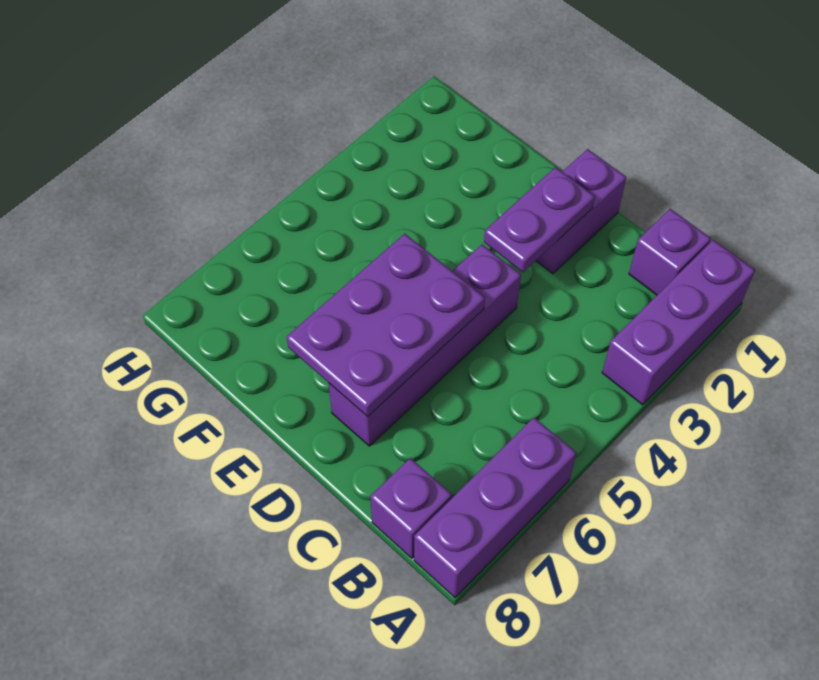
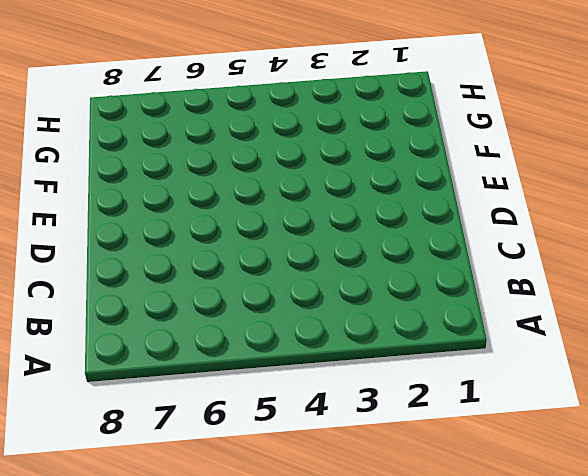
none -> purple brick A1:A3 level 1
none -> purple brick A6:A8 level 1

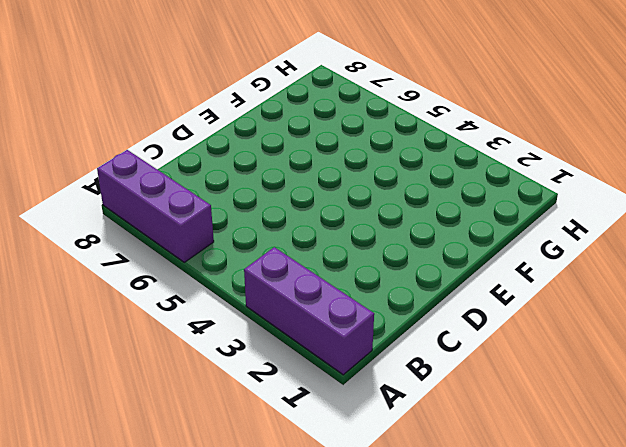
none -> purple brick B1 level 1
none -> purple brick B8 level 1

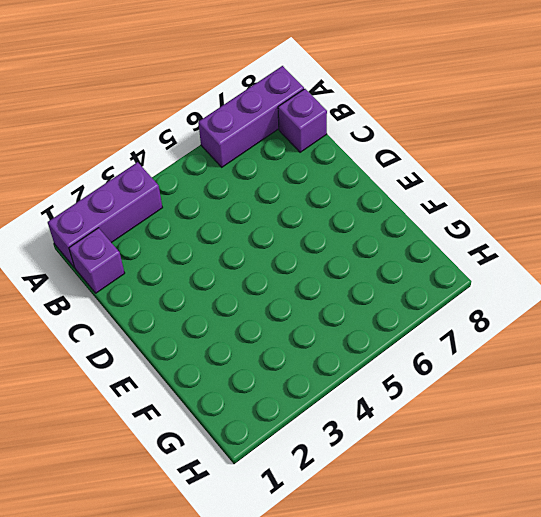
none -> purple brick D1:D2 level 1
none -> purple brick D4:D7 level 1

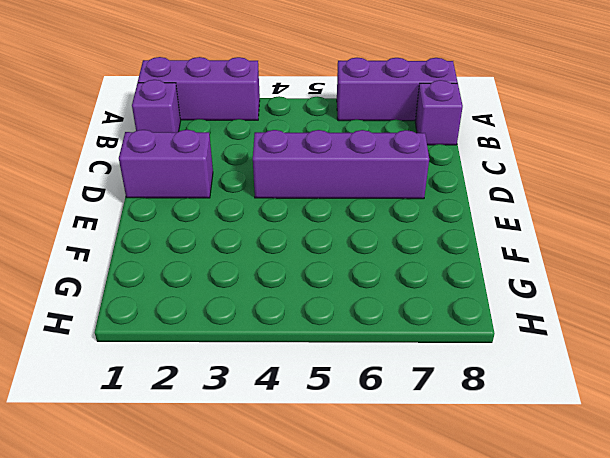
none -> purple plate D2:D3 level 2
none -> purple plate D5:E7 level 2

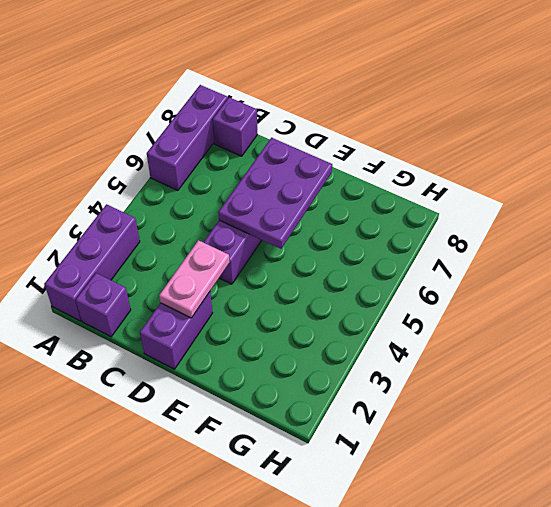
pink plate D2:D3 level 2 -> purple plate D2:D3 level 2

